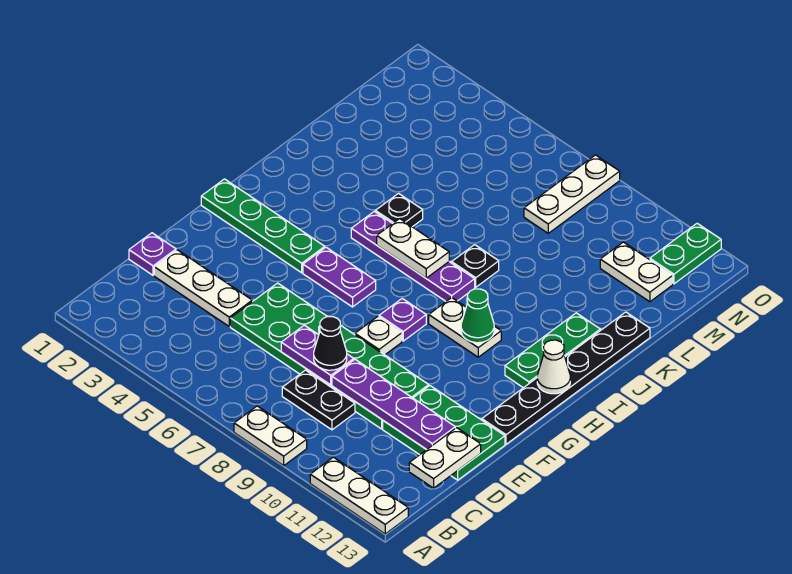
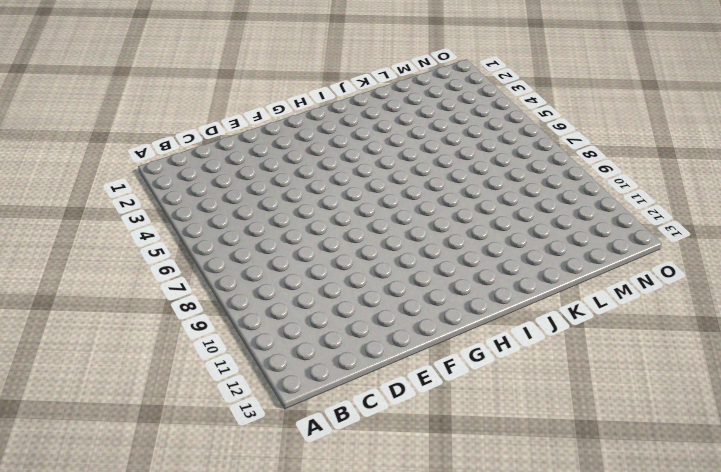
none -> white plate A8:A9 level 1
none -> white plate A11:A13 level 1
none -> black plate C8:C9 level 1

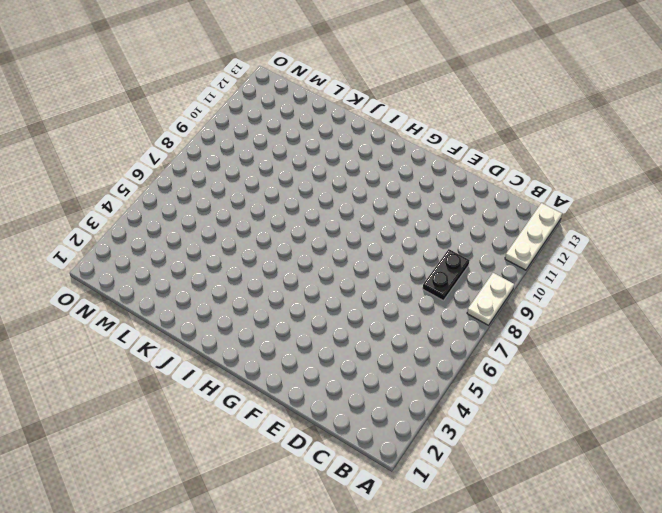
none -> purple plate D1 level 1
none -> white plate D2:D4 level 1
none -> green plate D5:E10 level 1

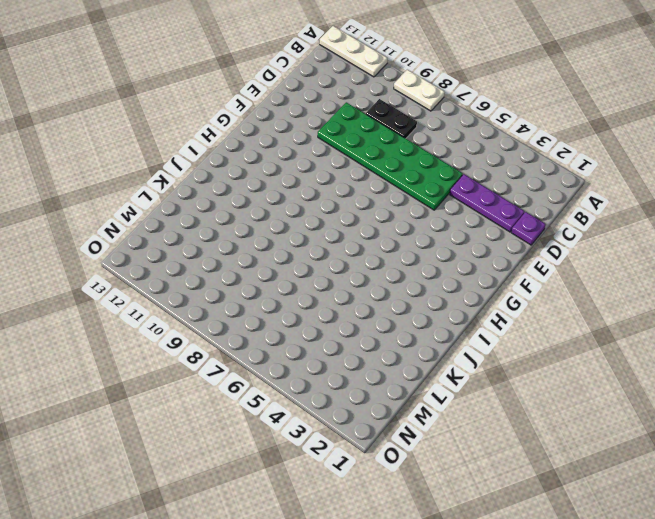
purple plate D2:D4 level 1 -> white plate D2:D4 level 1
none -> green plate D11:E13 level 1
none -> white plate F8 level 1
none -> black plate F13:K13 level 1

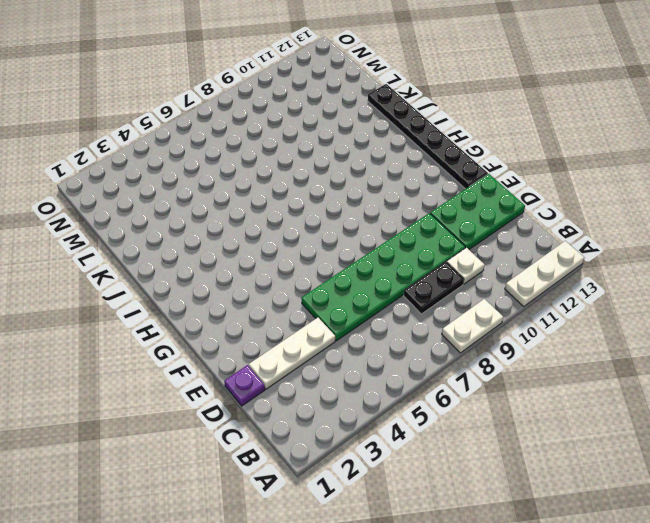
white plate C10 level 1 -> white plate F8 level 1
none -> green plate G1:G4 level 1
none -> purple plate G5:G6 level 1
none -> purple plate G8 level 1

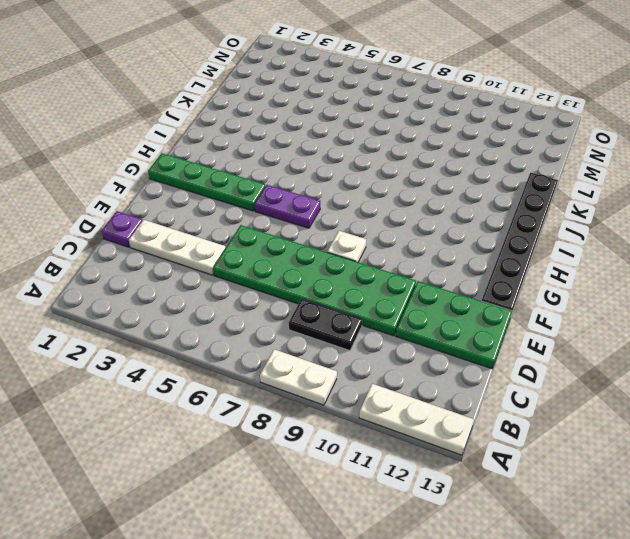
none -> purple plate G8 level 1
none -> white plate H9:H10 level 1
none -> green plate H12:J12 level 1

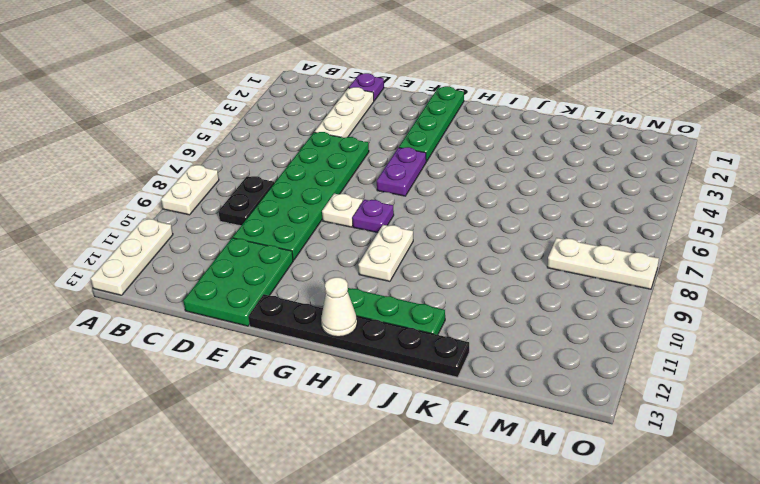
none -> purple plate I5:I8 level 1
none -> black plate J5 level 1
none -> black plate J8 level 1

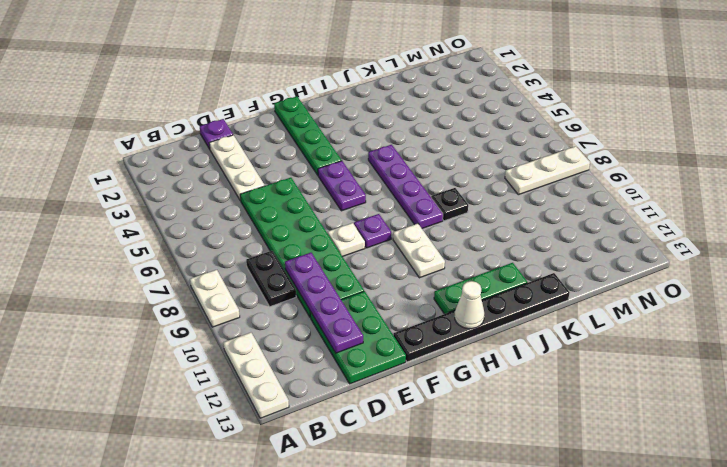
none -> black plate J5 level 1
none -> white plate M11:M12 level 1
none -> green plate N12:O12 level 1

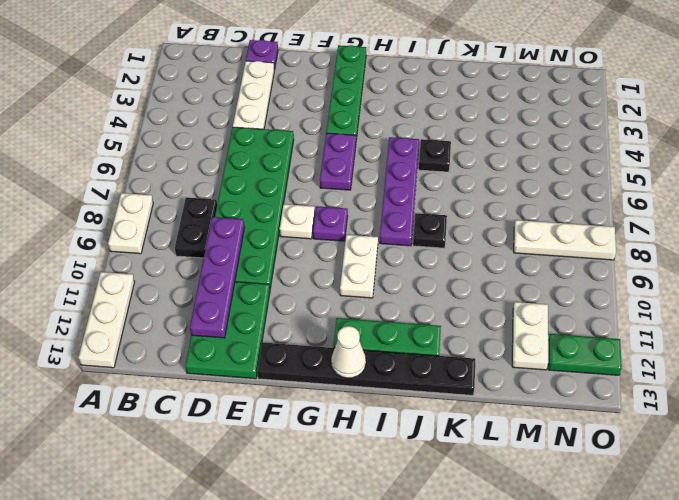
none -> white plate C13:D13 level 2
none -> purple plate D7:D8 level 2
none -> green cone H10 level 2

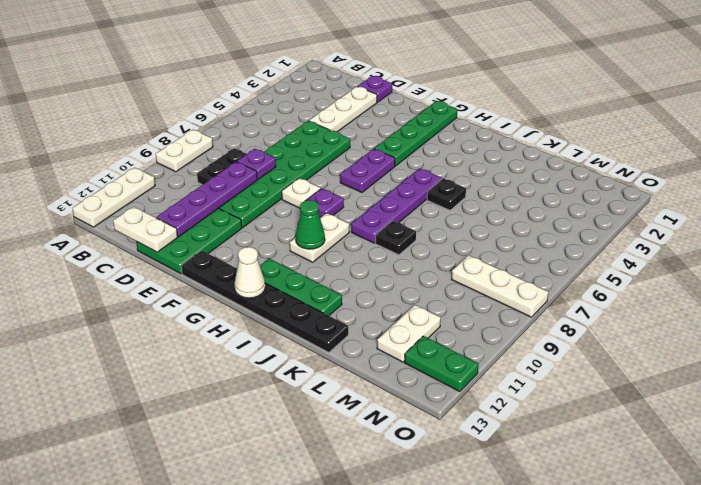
purple plate D8 level 2 -> purple plate D7:D8 level 2
none -> white plate I6:I7 level 2
none -> black cone D8 level 3

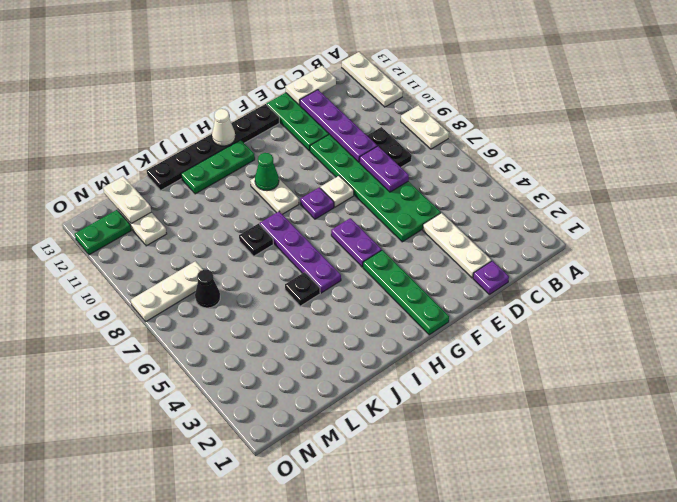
black cone M7 level 1 -> black cone D8 level 3
white plate M12:M13 level 2 -> white plate I6:I7 level 2

